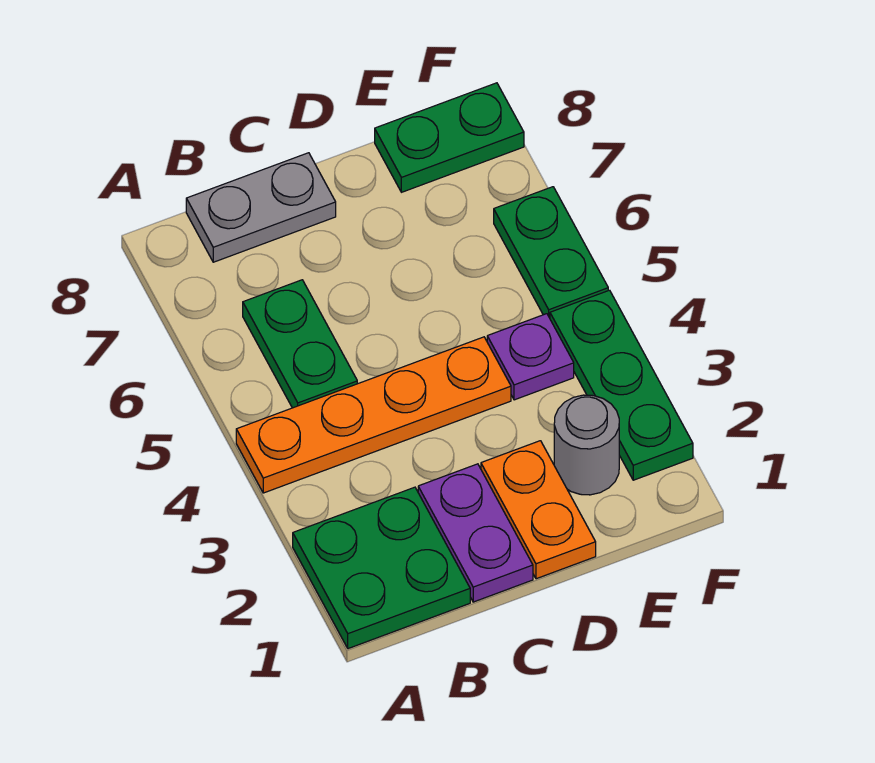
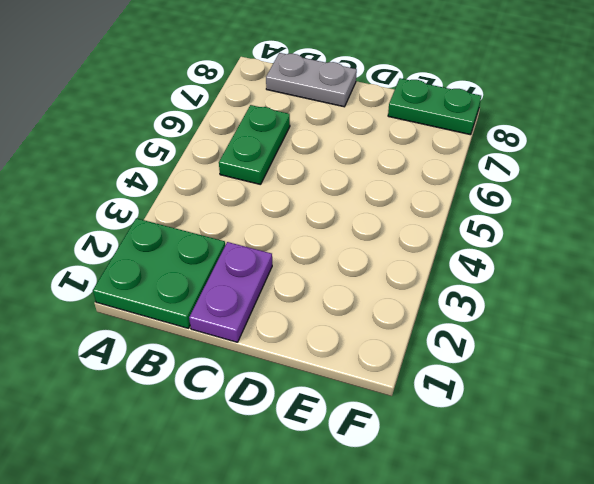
none -> orange plate A4:D4 level 1
none -> orange plate D1:D2 level 1

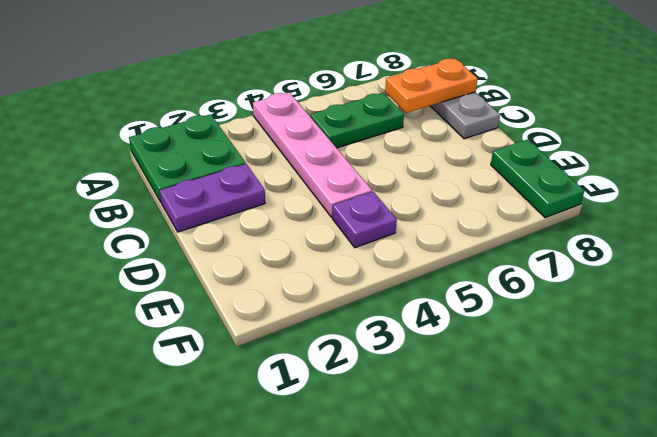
pink plate A4:D4 level 1 -> orange plate A4:D4 level 1
orange plate B7:B8 level 2 -> orange plate D1:D2 level 1
none -> grey round brick E2 level 1
none -> green plate F2:F4 level 1

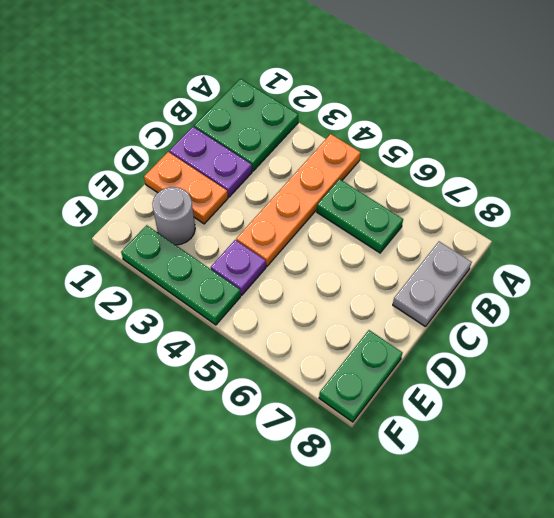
none -> green plate F5:F6 level 1

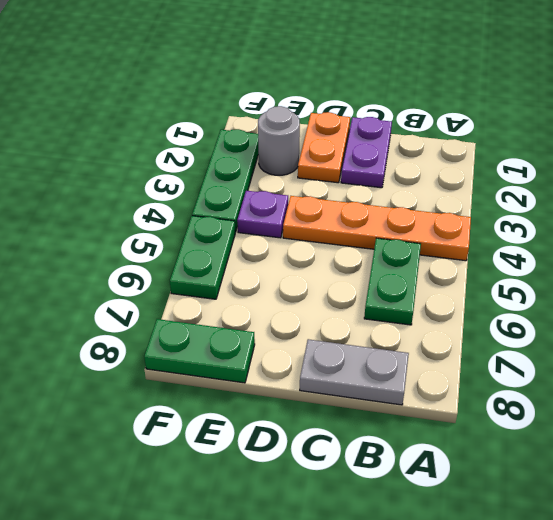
none -> green plate A1:B2 level 1

